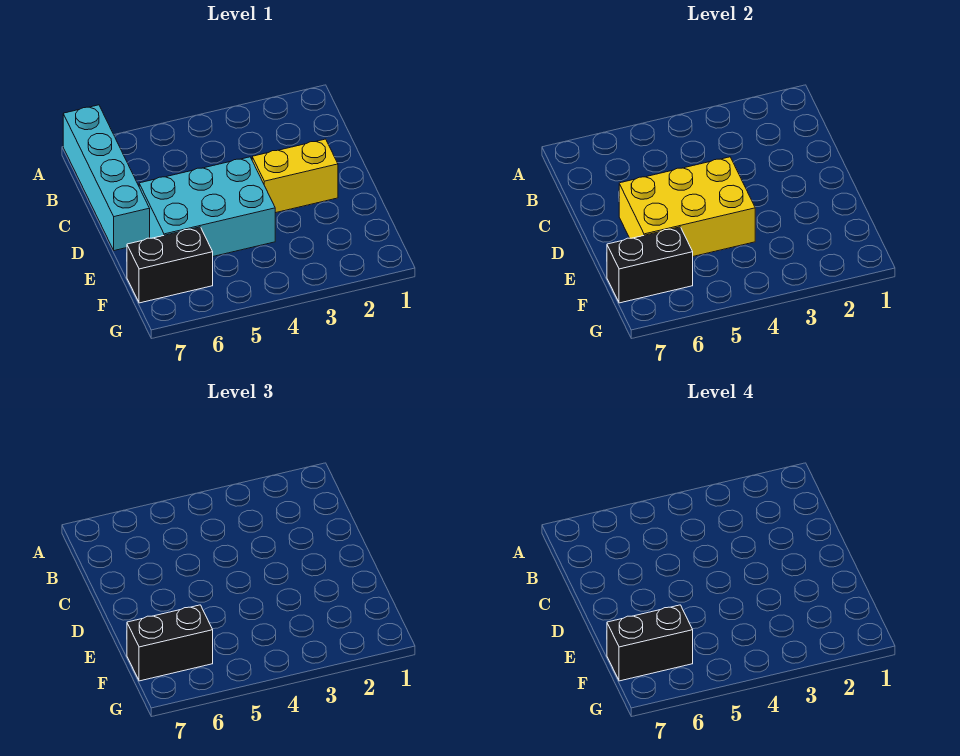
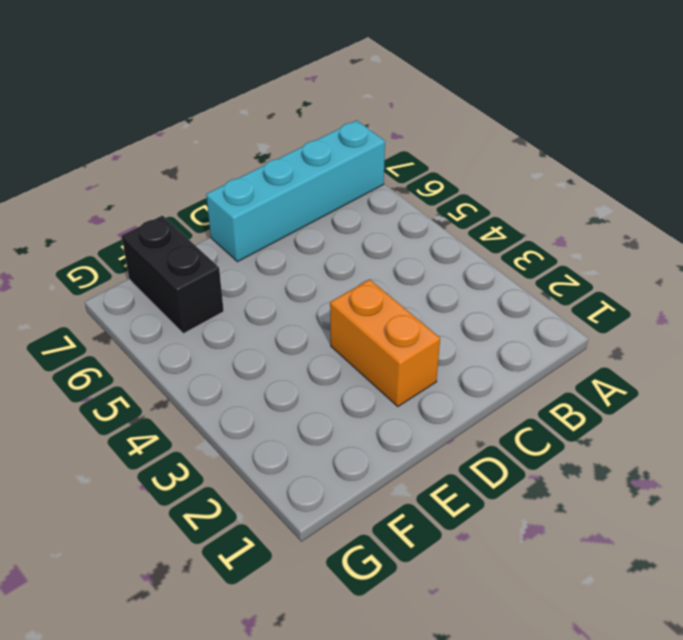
orange brick D2:D3 level 1 -> yellow brick D2:D3 level 1
none -> cyan brick D4:E6 level 1
none -> yellow brick D4:E6 level 2

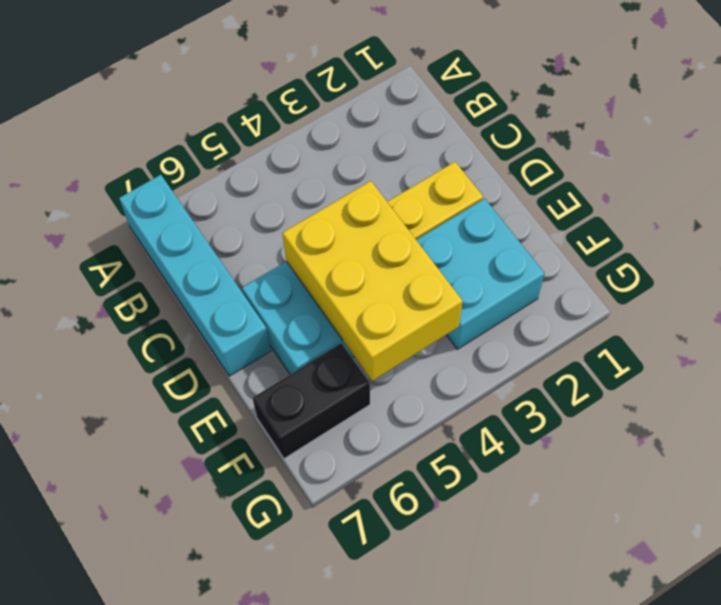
yellow brick D4:F5 level 2 -> yellow brick D4:E6 level 2
cyan brick E2:F3 level 1 -> none
none -> black brick F6:F7 level 2
none -> black brick F6:F7 level 3

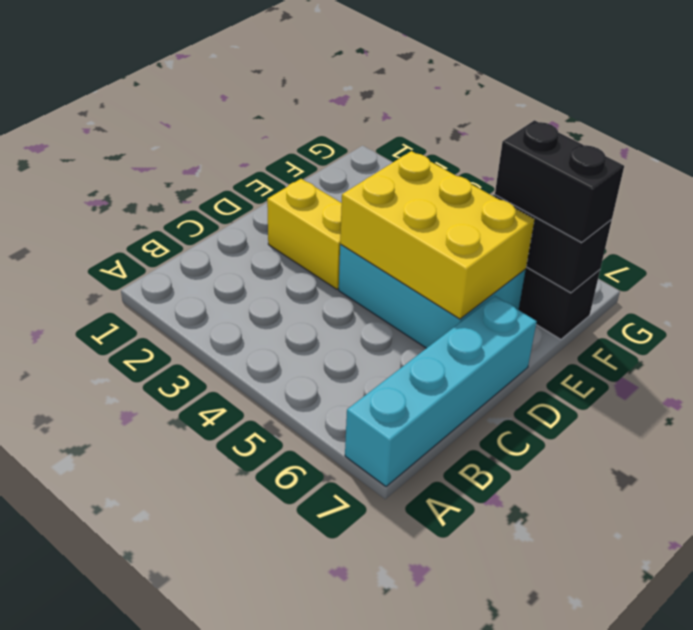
none -> black brick F6:F7 level 4

